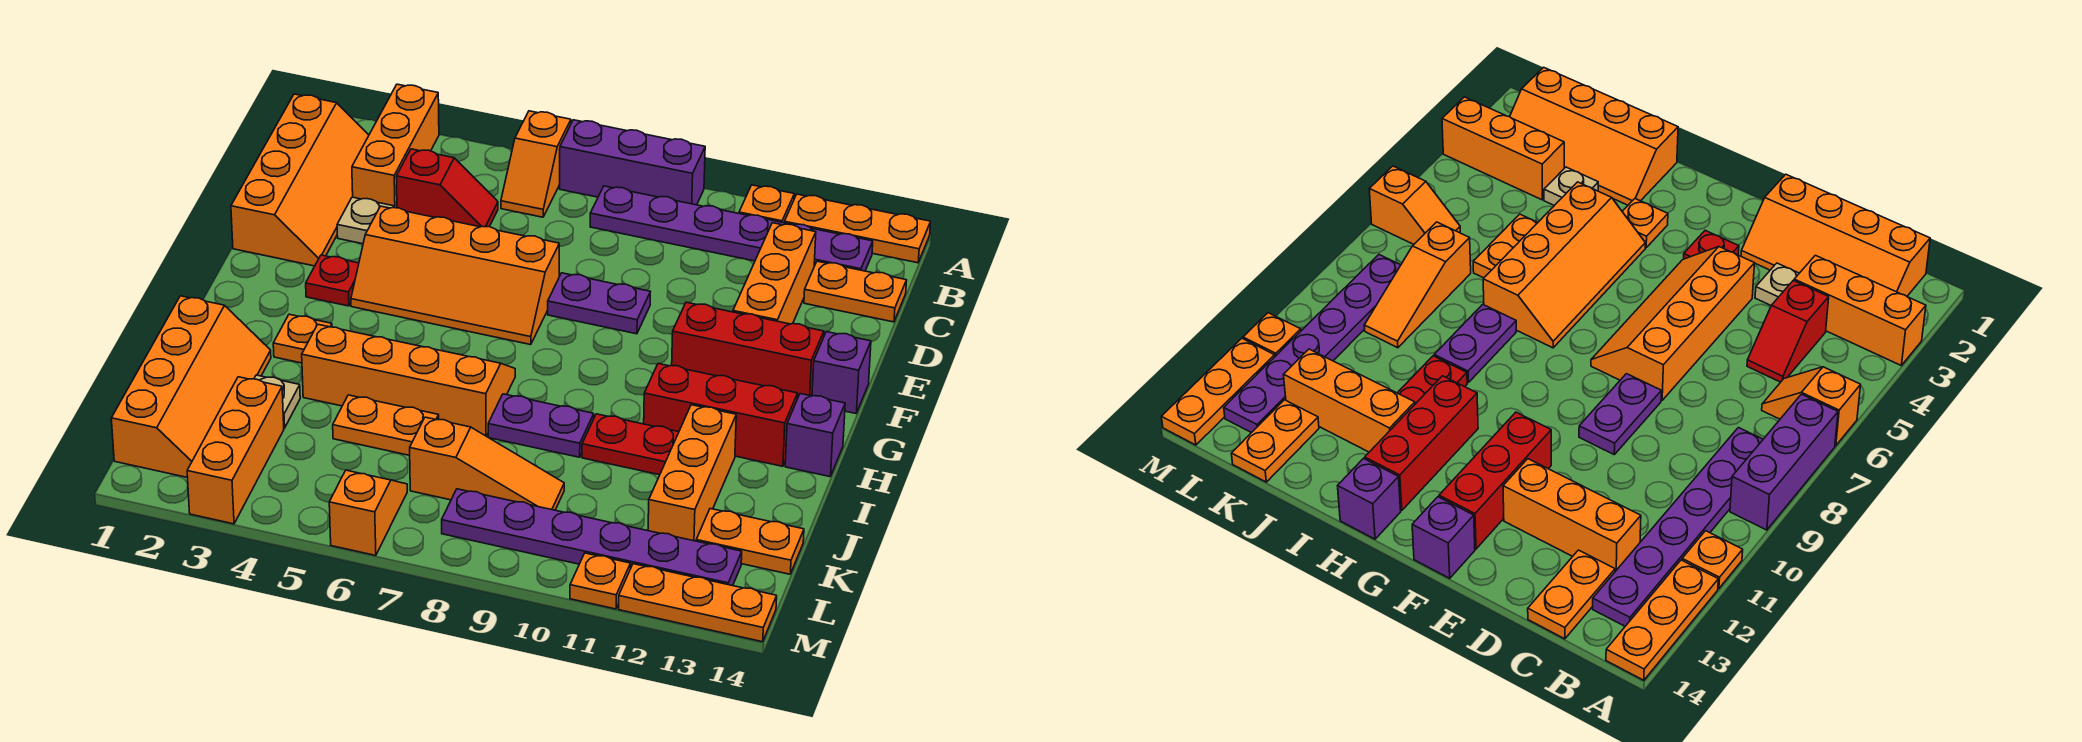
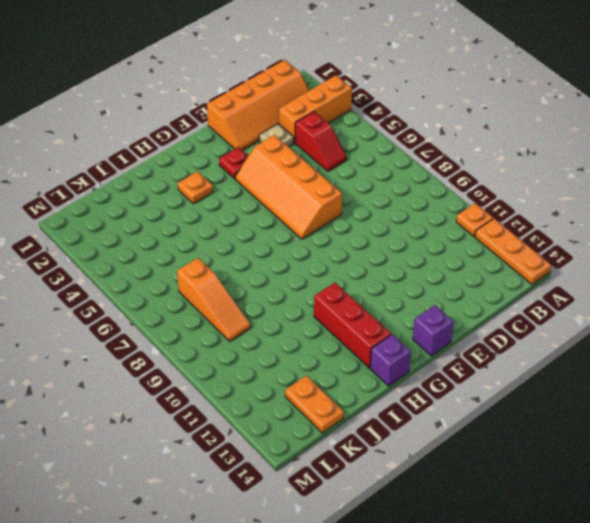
none -> orange slope A6:B6 level 1 top A
none -> purple brick A7:A9 level 1
none -> purple plate B8:B13 level 1
none -> orange brick C12:E12 level 1

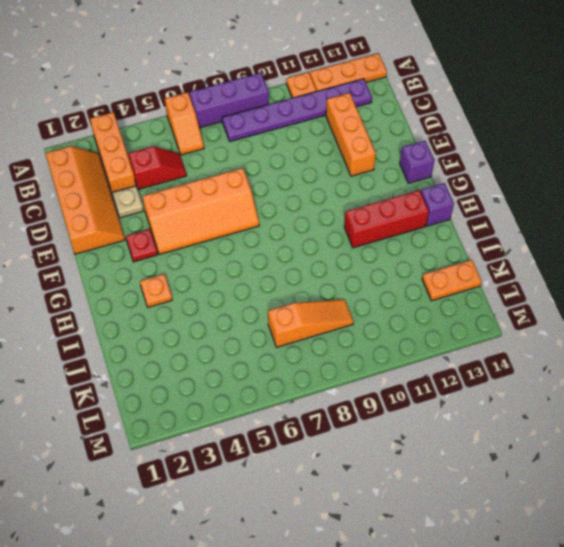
none -> orange plate C13:C14 level 1
none -> purple plate E8:E9 level 1
none -> red brick F11:F13 level 1
none -> orange slope H4:I7 level 1 top I

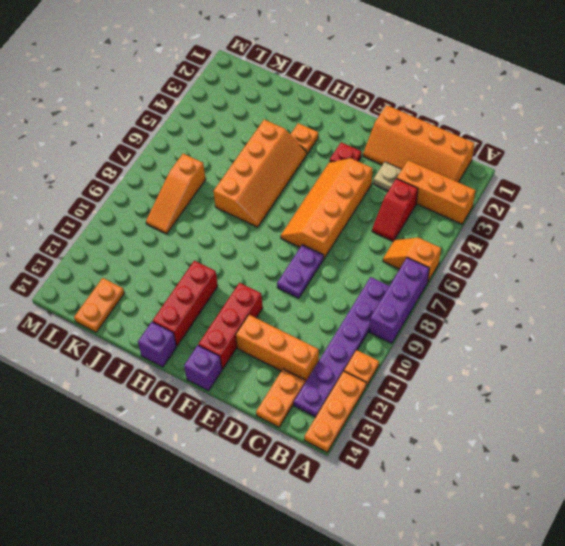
none -> orange slope I1:L2 level 1 top 1
none -> purple plate I8:I9 level 1
none -> red plate I10:I11 level 1
none -> orange brick I12:K12 level 1

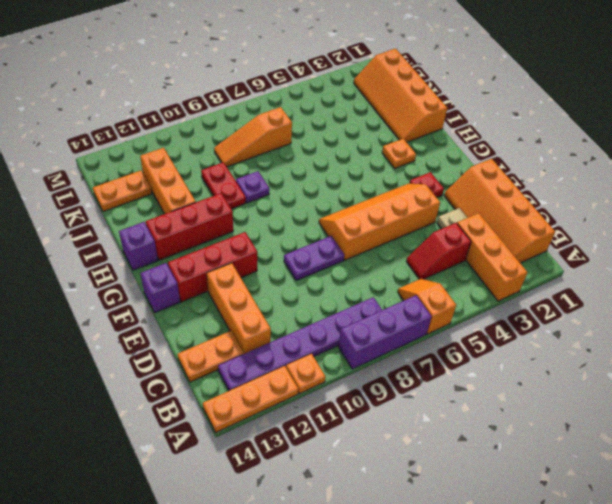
purple plate I9 level 1 -> purple plate I8:I9 level 1
red plate I10:J10 level 1 -> red plate I10:I11 level 1
none -> orange slope H4:I7 level 1 top I
none -> tan plate J3 level 1
none -> orange plate J5:J6 level 1
none -> orange brick K3:M3 level 1

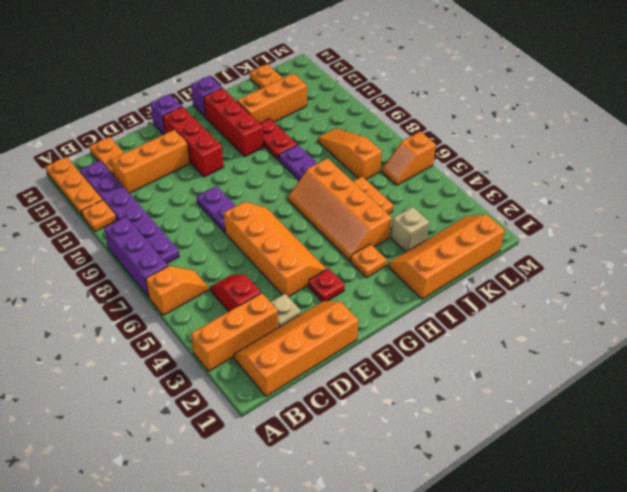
tan brick J3 level 1 -> tan plate J3 level 1
none -> orange brick K3:M3 level 1
none -> purple plate L8:L13 level 1
none -> orange plate M11 level 1
none -> orange plate M12:M14 level 1

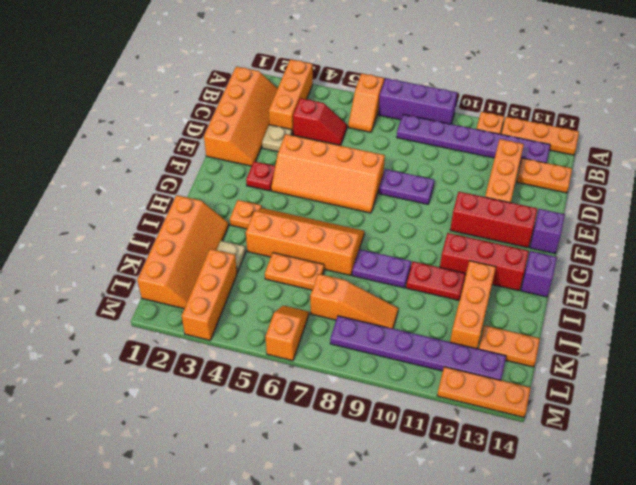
none -> orange plate M11 level 1

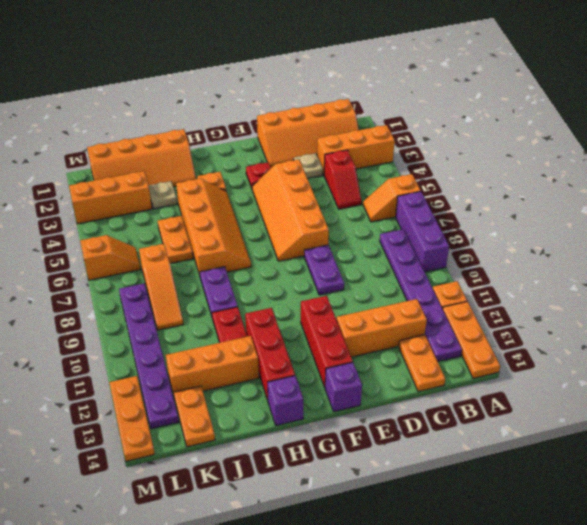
none -> orange plate M11 level 1

